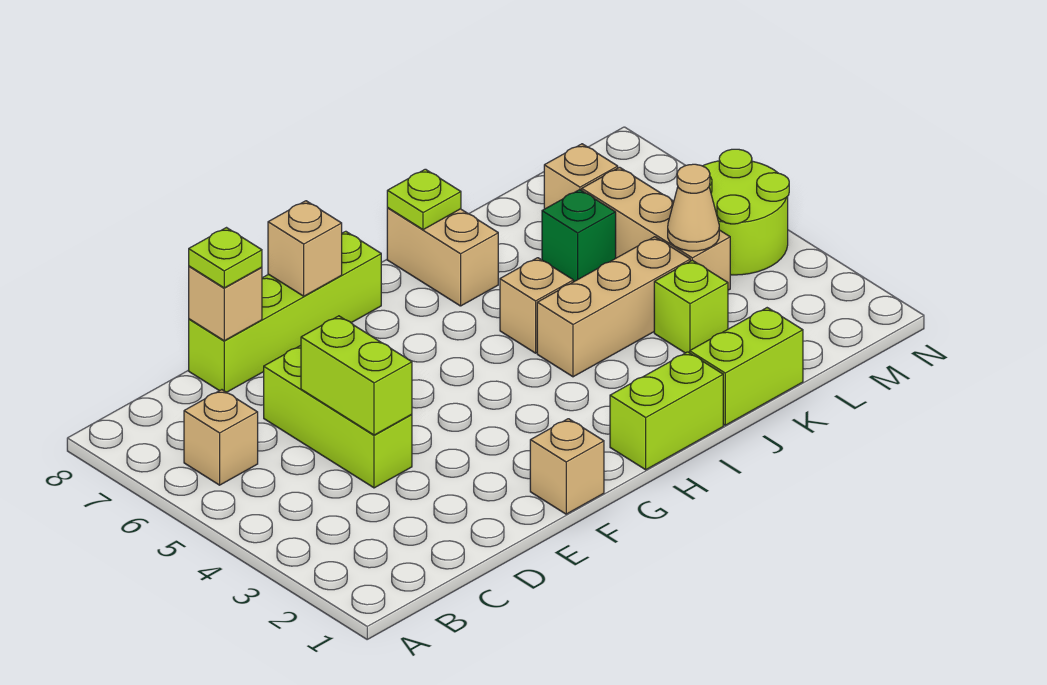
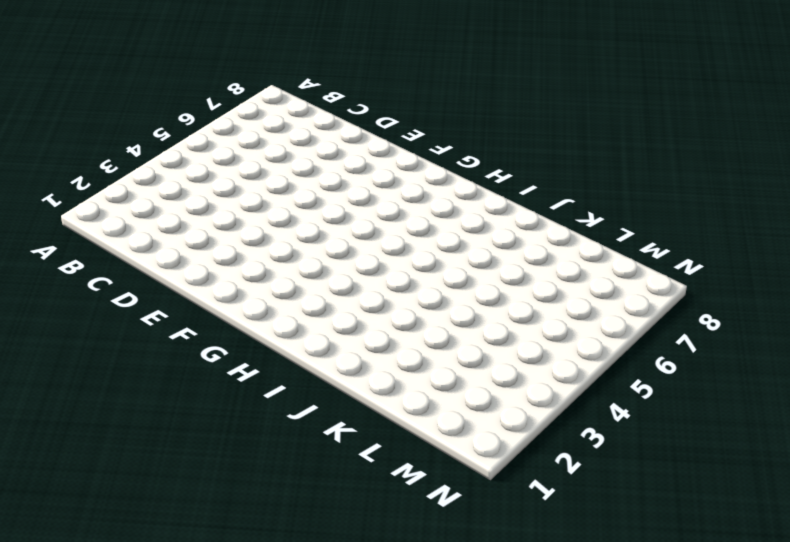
none -> tan brick B6 level 1
none -> lime brick D4:D6 level 1
none -> lime brick D8:G8 level 1

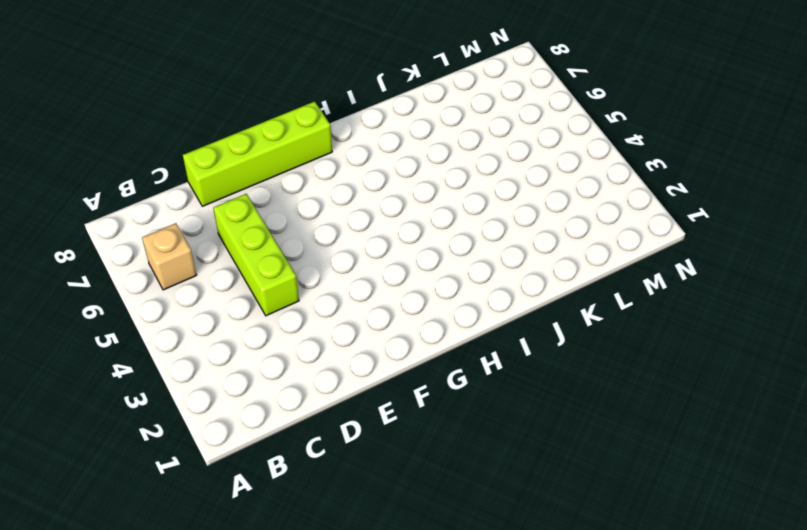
none -> tan brick F1 level 1
none -> lime brick H1:I1 level 1
none -> tan brick I4:K4 level 1

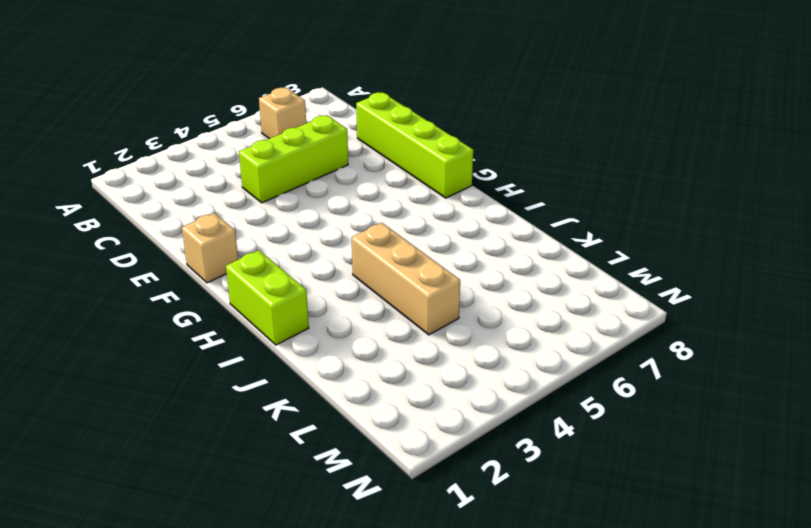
none -> tan brick I5 level 1
none -> tan brick I7:I8 level 1
none -> lime brick J1:K1 level 1

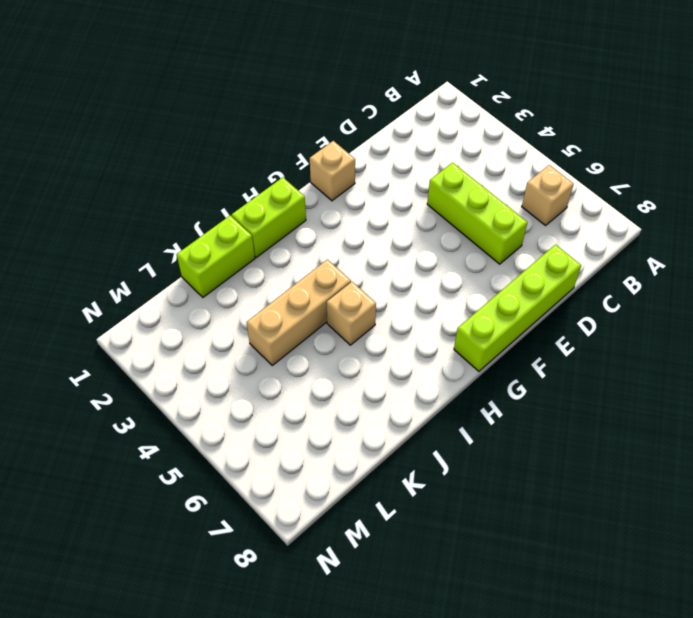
none -> tan brick I7:I8 level 1
none -> lime brick K3 level 1
none -> green brick K6 level 1

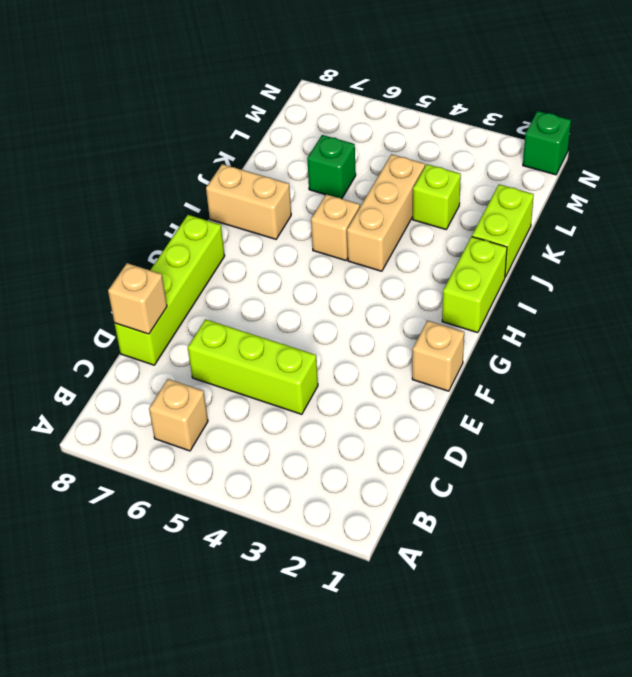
green brick N1 level 1 -> none
none -> tan brick L4:L6 level 1
none -> tan brick L7 level 1
none -> lime round brick M4:N5 level 1

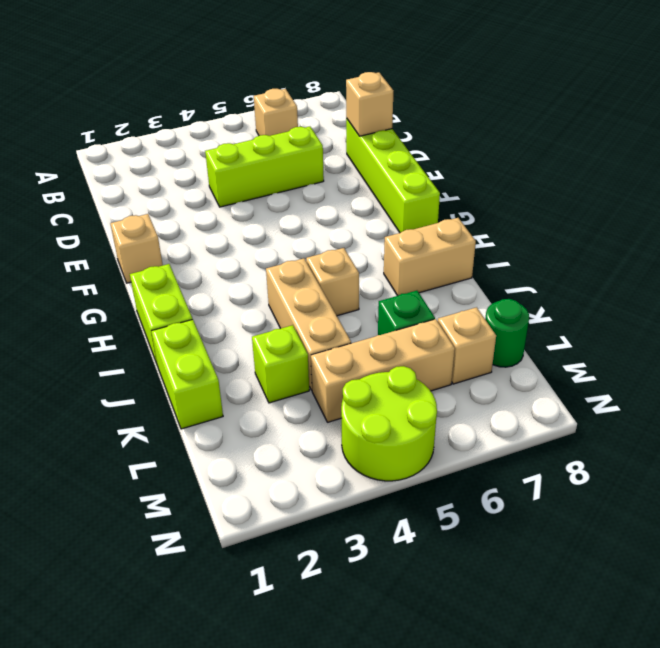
green round brick L8 level 1 -> none
none -> lime brick D4:D5 level 2
none -> tan brick F8 level 2
none -> lime plate I8 level 2

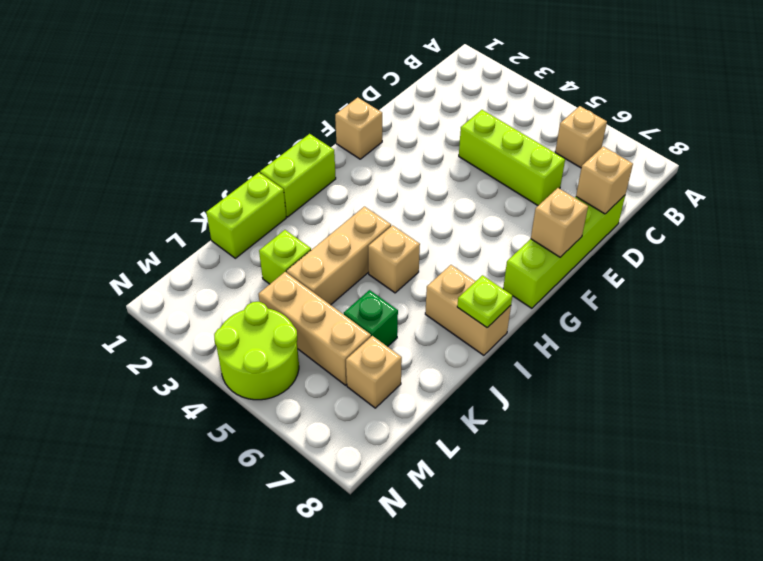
none -> lime brick D4:D5 level 2
none -> tan cone L4 level 2
none -> lime plate D8 level 3

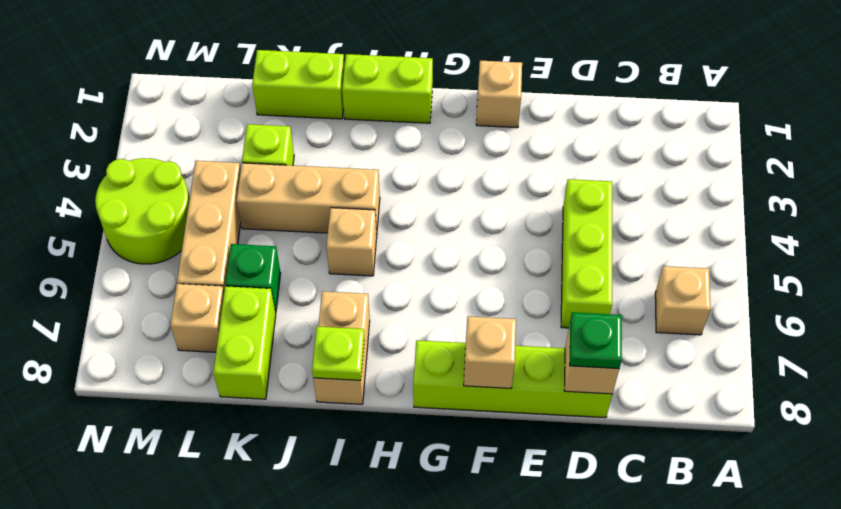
green plate D8 level 3 -> lime plate D8 level 3
lime brick K7:K8 level 1 -> lime brick D4:D5 level 2
none -> tan cone L4 level 2

